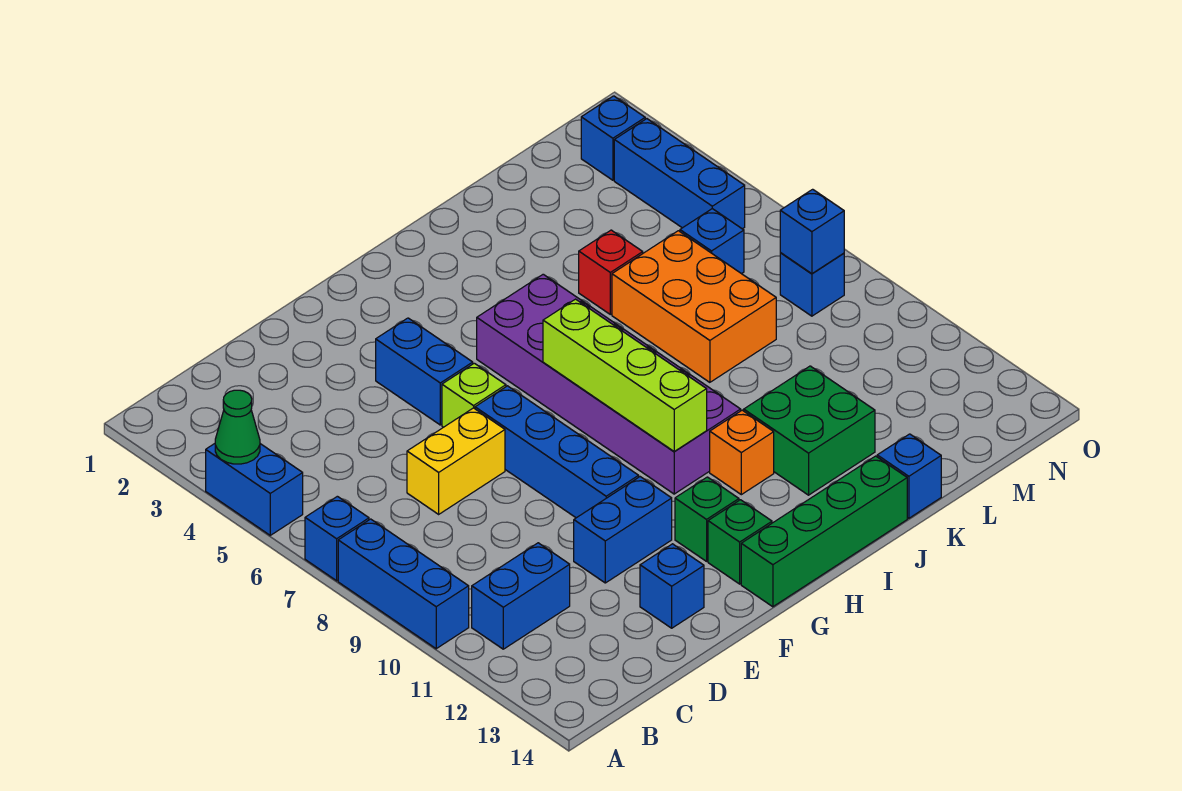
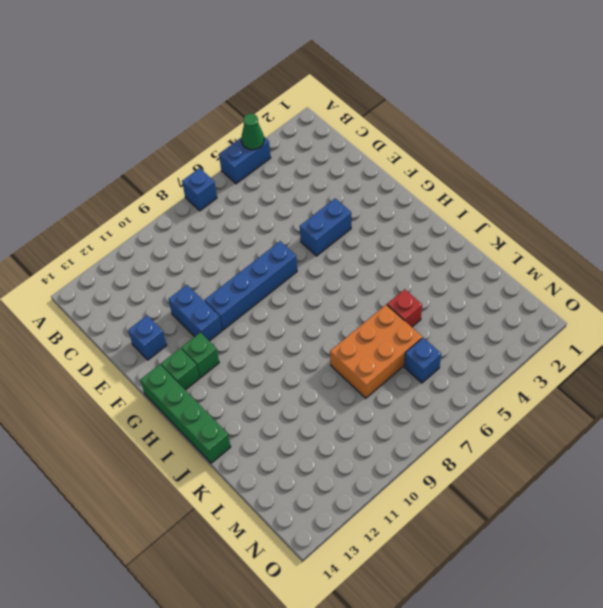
none -> blue brick A8:A10 level 1
none -> blue brick B11:C11 level 1
none -> yellow brick D7:E7 level 1

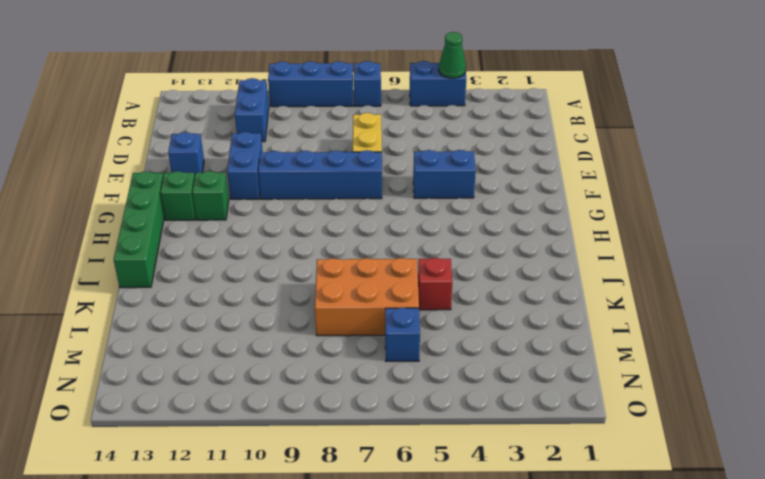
none -> lime brick F6 level 1
none -> purple brick H5:I10 level 1
none -> orange brick I11 level 1

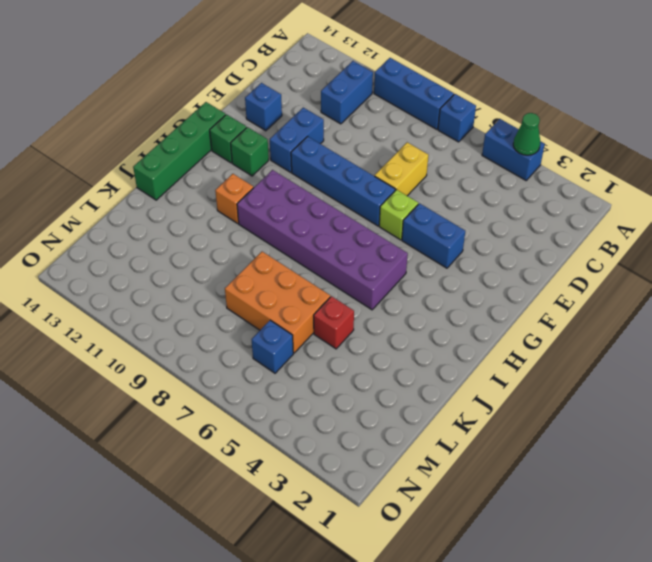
none -> green brick J11:K12 level 1
none -> blue brick K14 level 1
none -> blue brick N2 level 1

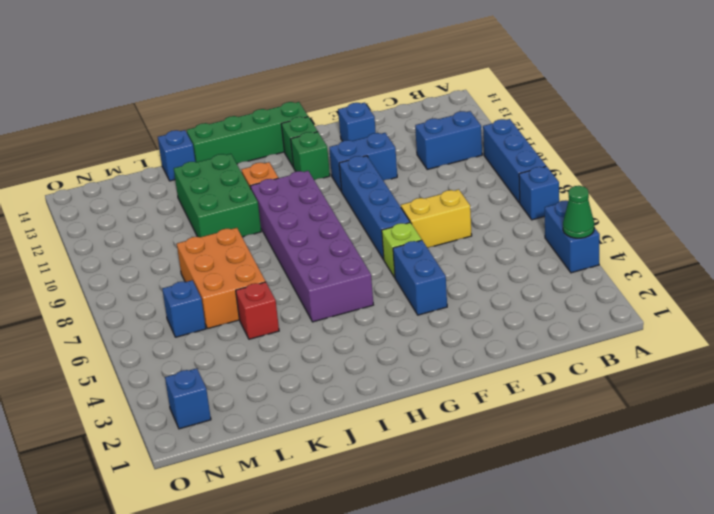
green brick J10:K12 level 1 -> green brick J11:K12 level 1
none -> blue brick N3:N5 level 1
none -> blue brick N8 level 1
none -> lime brick H7:H10 level 2

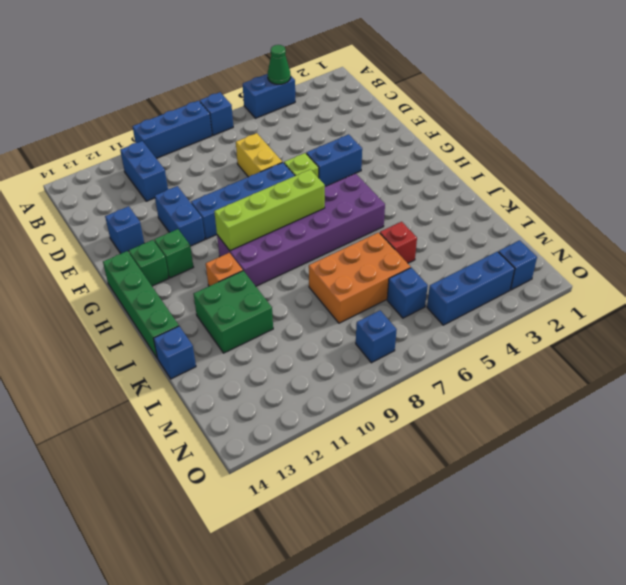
none -> blue brick N8 level 2

